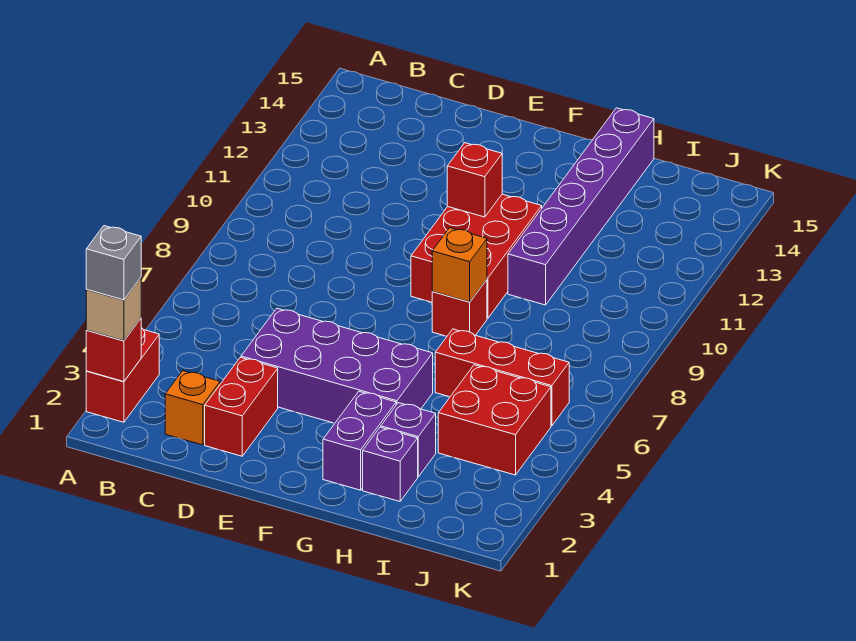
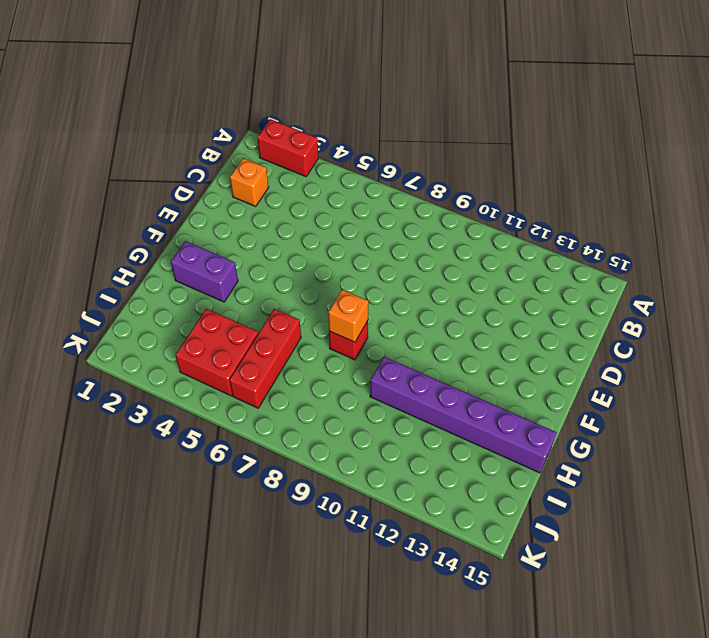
none -> red brick D2:D3 level 1
none -> purple brick D4:G5 level 1
none -> red brick F9:G11 level 1

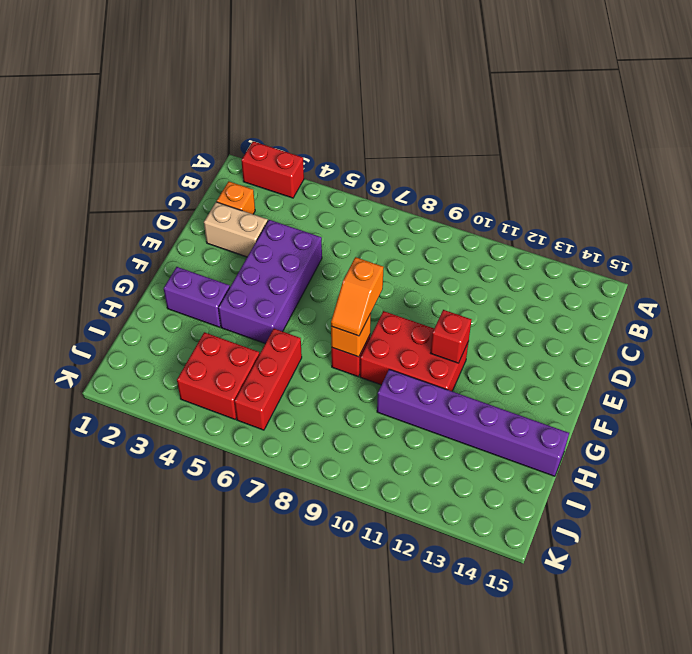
tan brick D2:D3 level 1 -> red brick D2:D3 level 1
orange slope F8:G8 level 3 top F -> none
none -> purple brick H2 level 1
none -> purple brick H3 level 1
none -> red brick A2 level 2

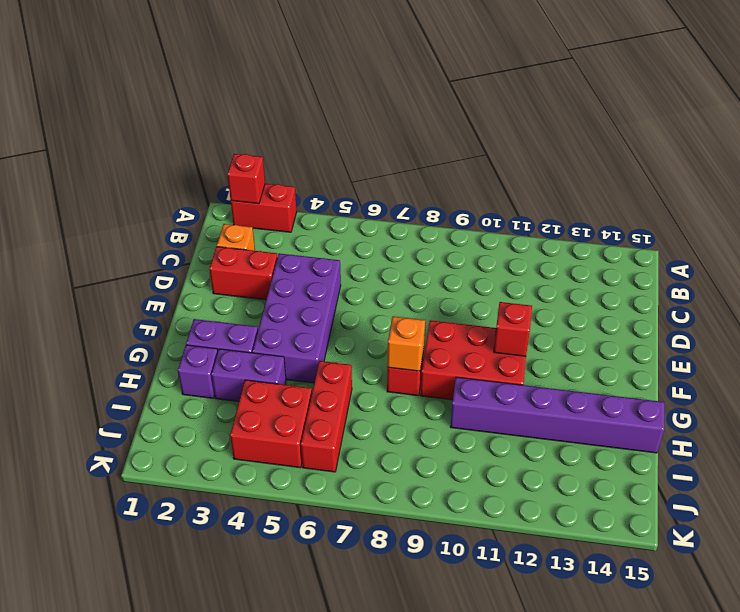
purple brick H3:H4 level 1 -> purple brick H3 level 1
none -> tan brick A2 level 3
none -> grey brick A2 level 4

